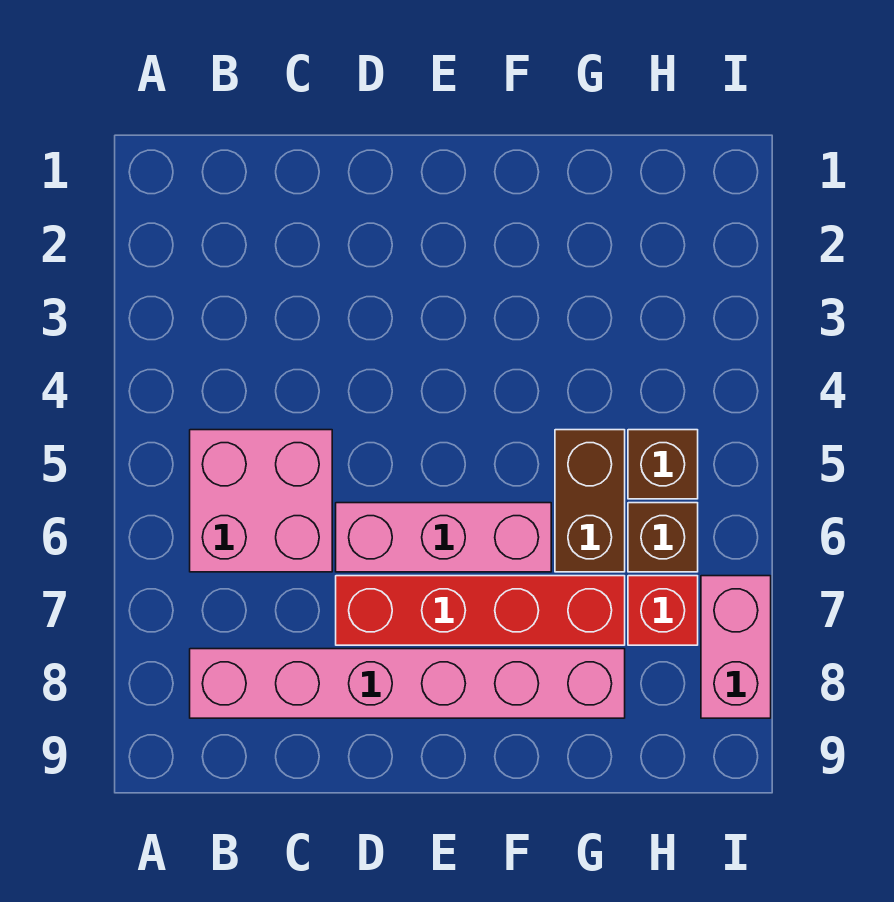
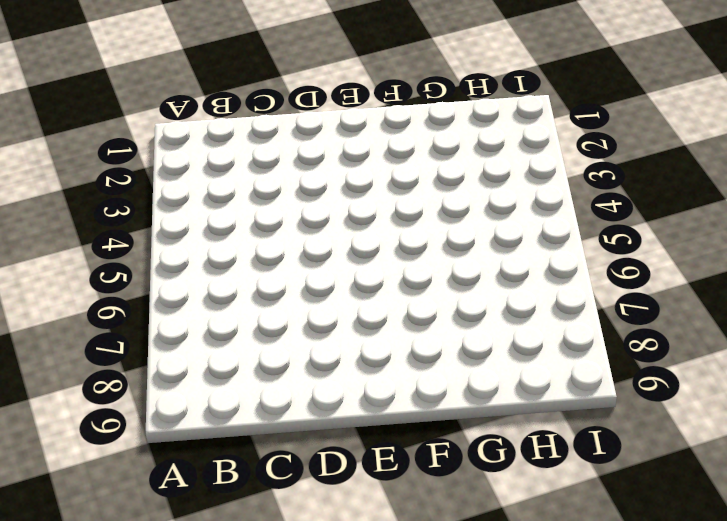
none -> pink brick B5:C6 level 1
none -> pink brick B8:G8 level 1

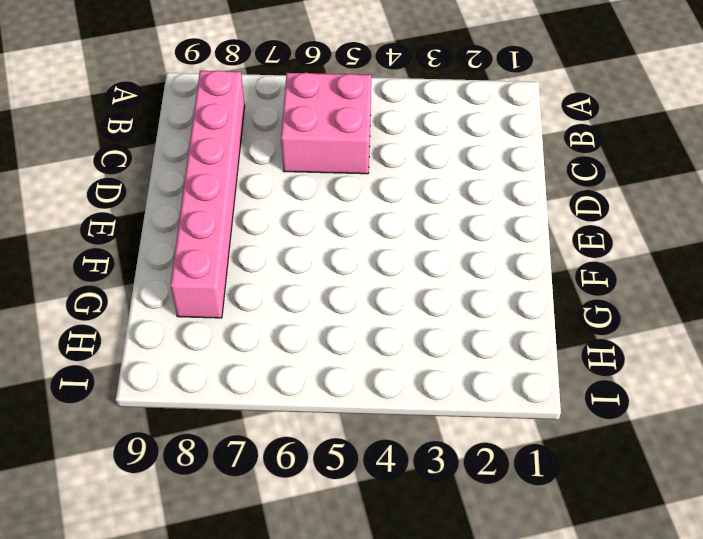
none -> pink brick D6:F6 level 1
none -> red brick D7:G7 level 1

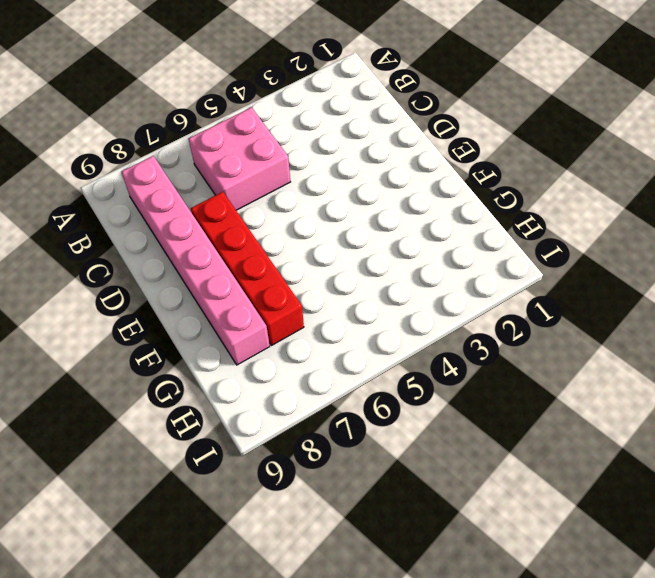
none -> pink brick D6:F6 level 1
none -> brown brick G5:G6 level 1

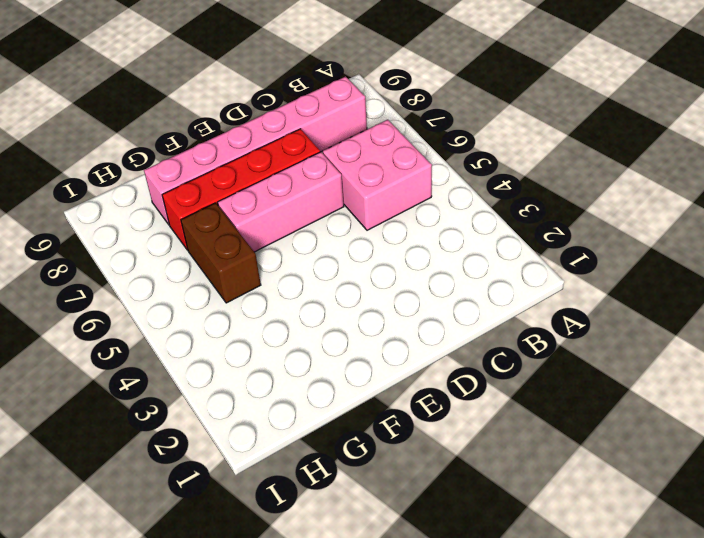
none -> brown brick H5 level 1
none -> brown brick H6 level 1

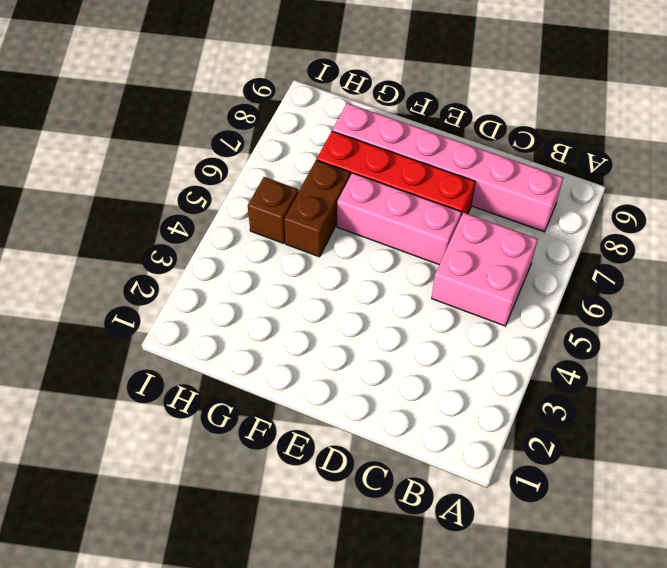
none -> brown brick H6 level 1
none -> red brick H7 level 1

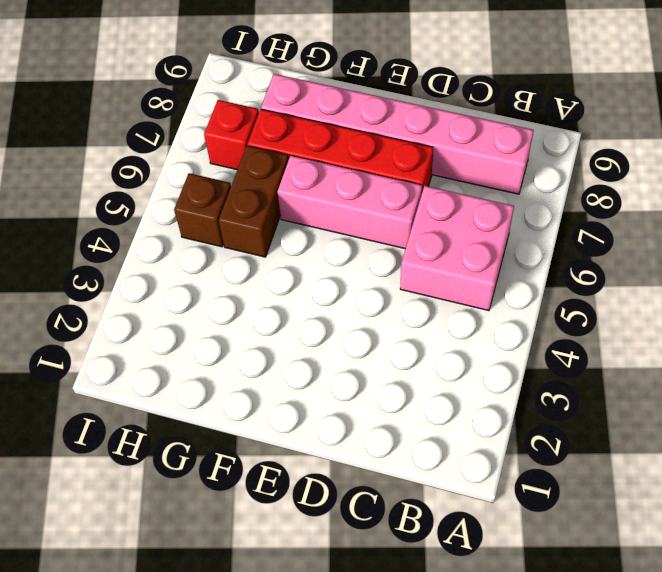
none -> brown brick H6 level 1
none -> pink brick I7:I8 level 1

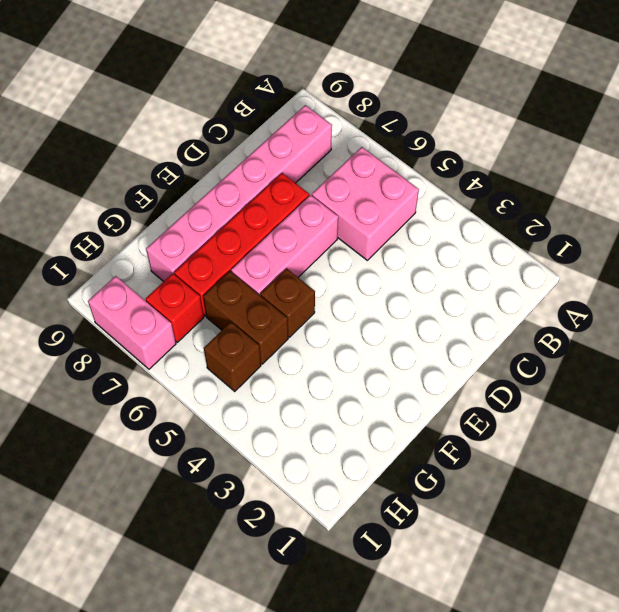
brown brick F5 level 1 -> brown brick H6 level 1

